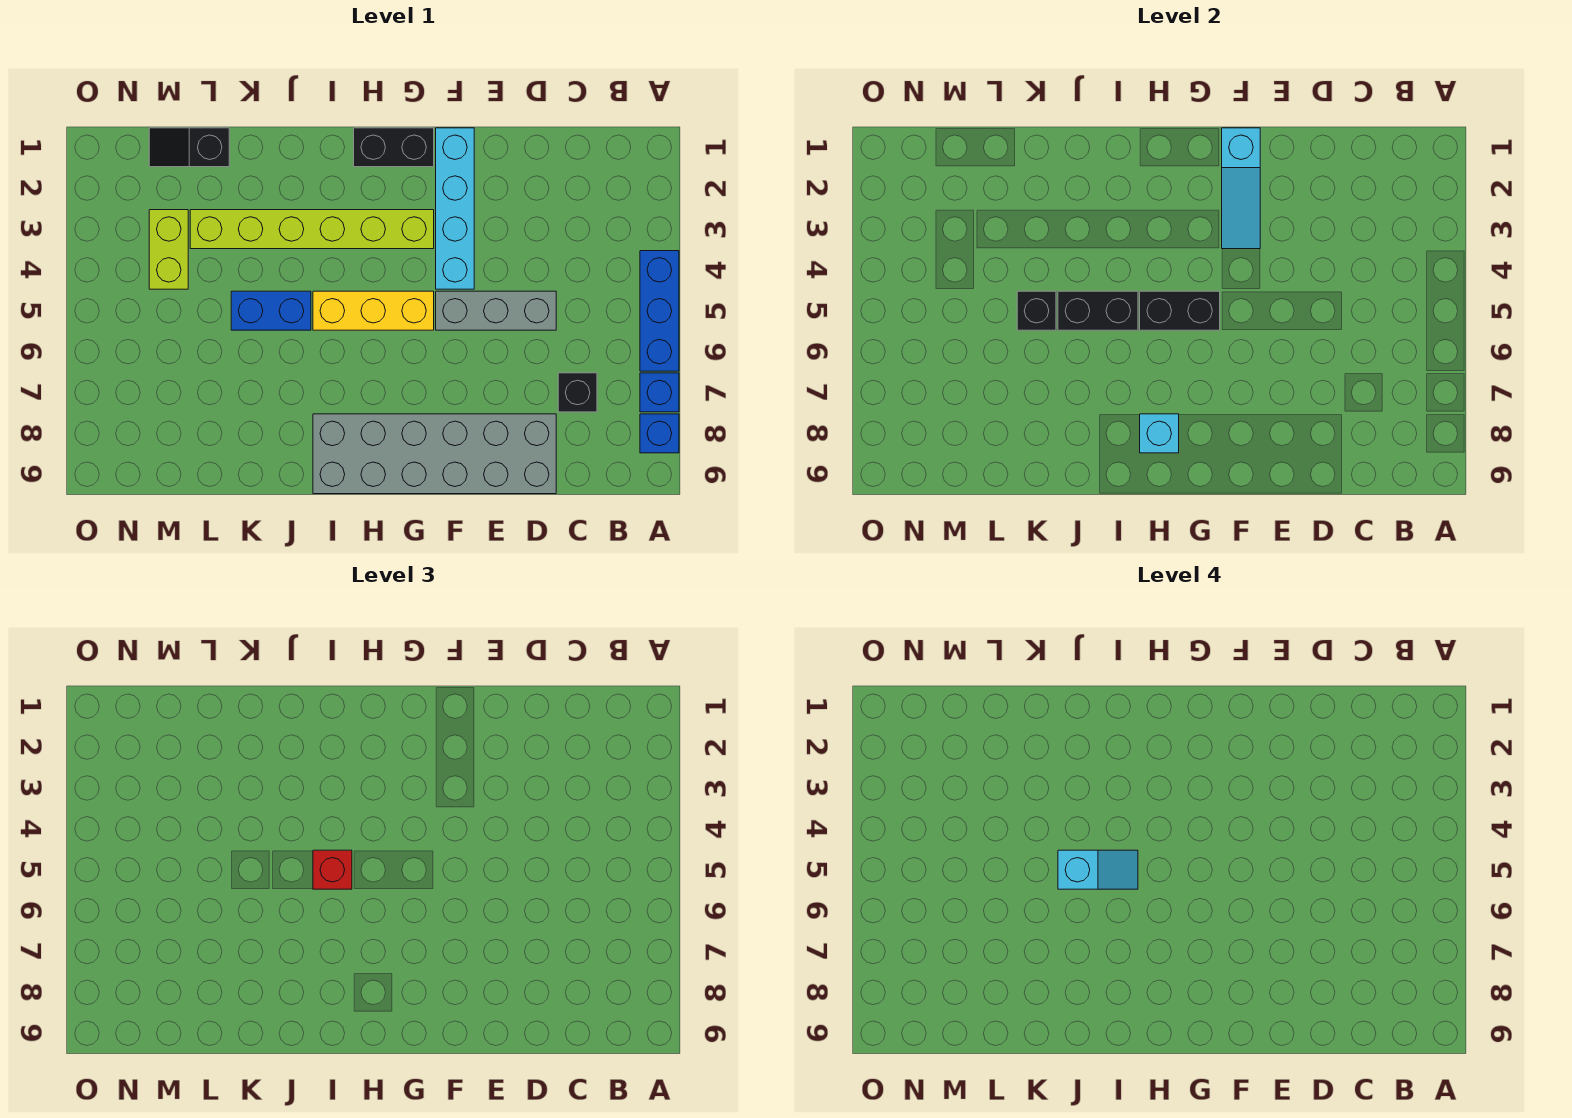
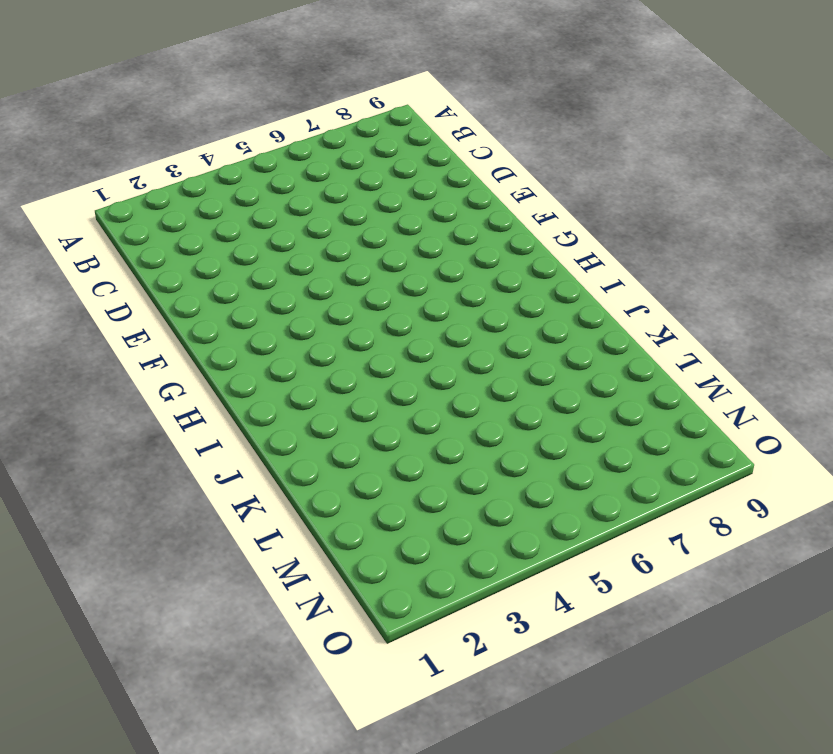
none -> blue brick A4:A6 level 1
none -> blue brick A7 level 1
none -> blue brick A8 level 1

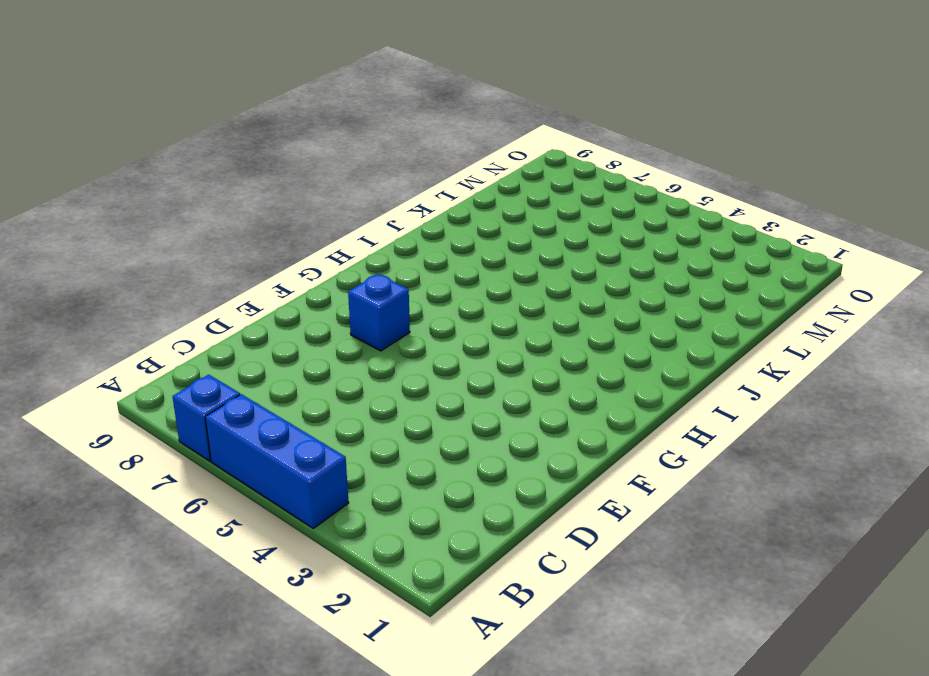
blue brick F7 level 1 -> blue brick A8 level 1
none -> black brick C7 level 1
none -> grey brick D5:F5 level 1
none -> grey brick D8:I9 level 1

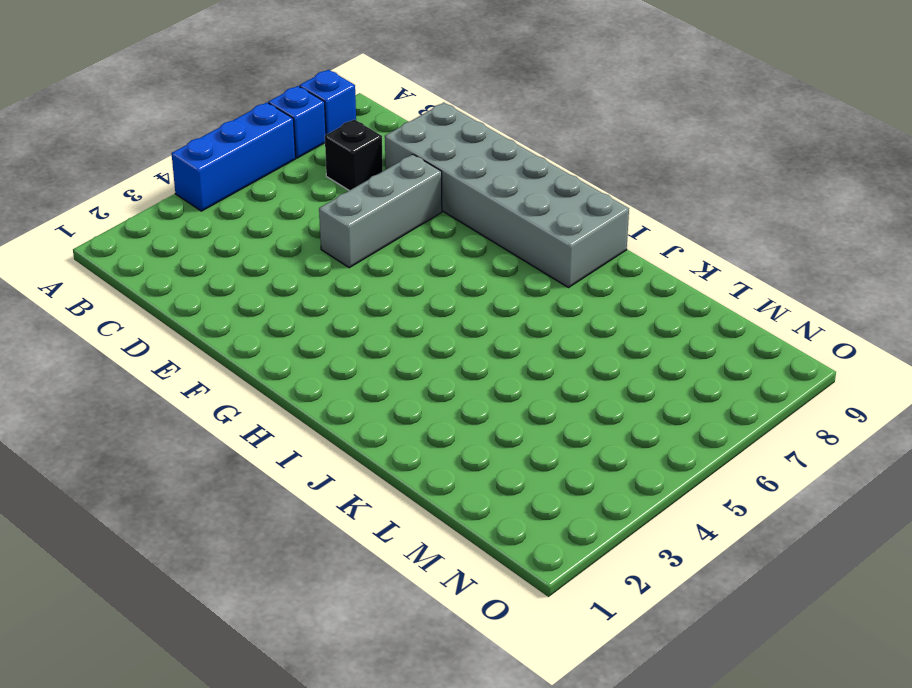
grey brick E5:E7 level 1 -> grey brick D5:F5 level 1
none -> cyan brick F1:F4 level 1
none -> black brick G1:H1 level 1
none -> lime brick G3:L3 level 1

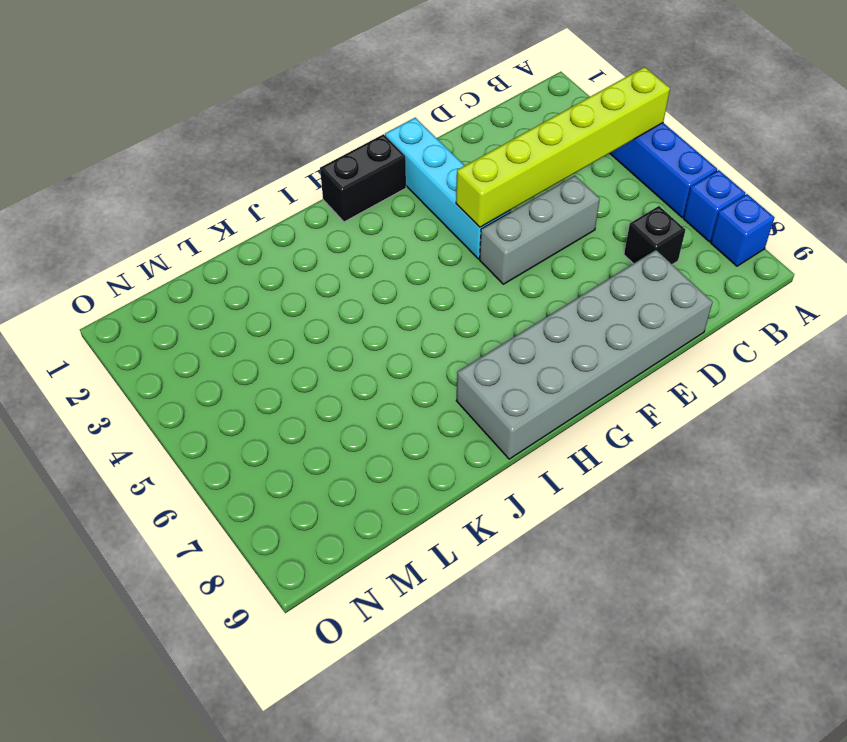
lime brick A4:F4 level 2 -> lime brick G3:L3 level 1
none -> yellow brick G5:I5 level 1
none -> blue brick J5:K5 level 1
none -> black slope L1:M1 level 1 top L

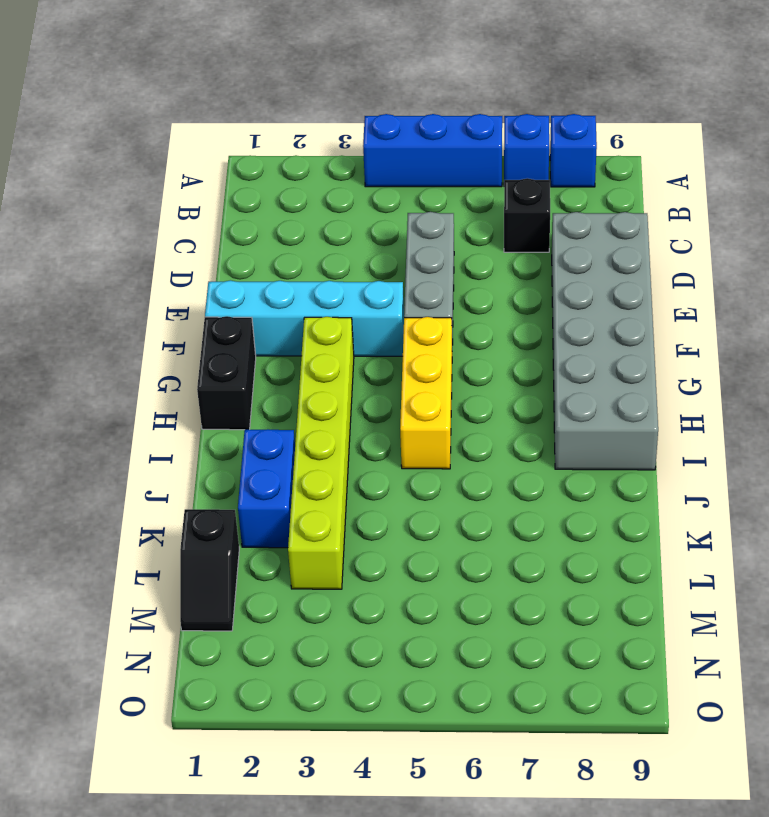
blue brick J2:K2 level 1 -> blue brick J5:K5 level 1
none -> lime brick M3:M4 level 1
none -> cyan slope F1:F3 level 2 top 1
none -> black brick G5:H5 level 2

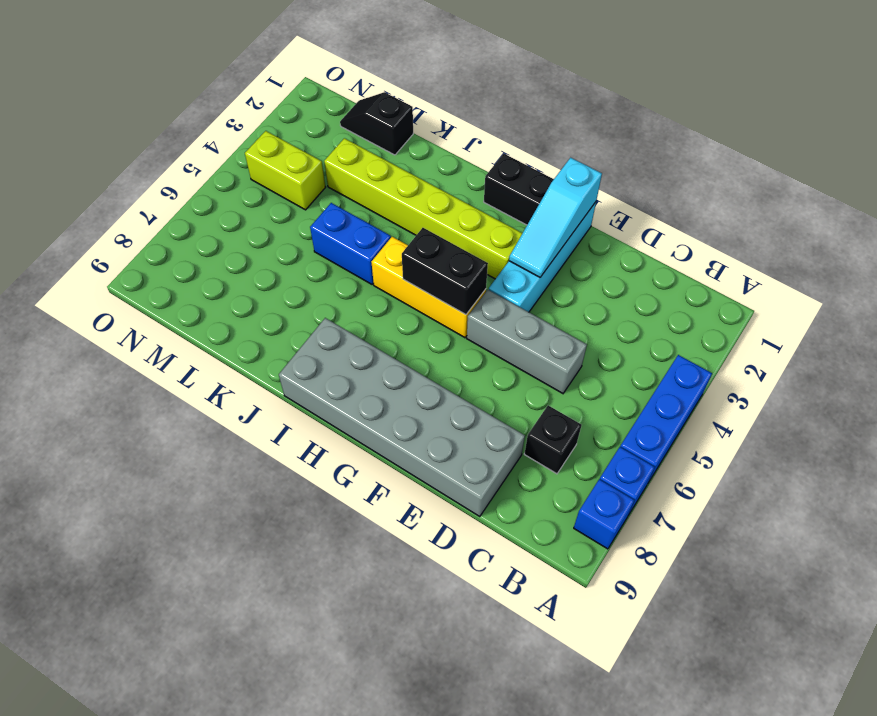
lime brick M4:N4 level 1 -> lime brick M3:M4 level 1
none -> cyan brick H8 level 2
none -> black brick I5:J5 level 2
none -> black brick K5 level 2

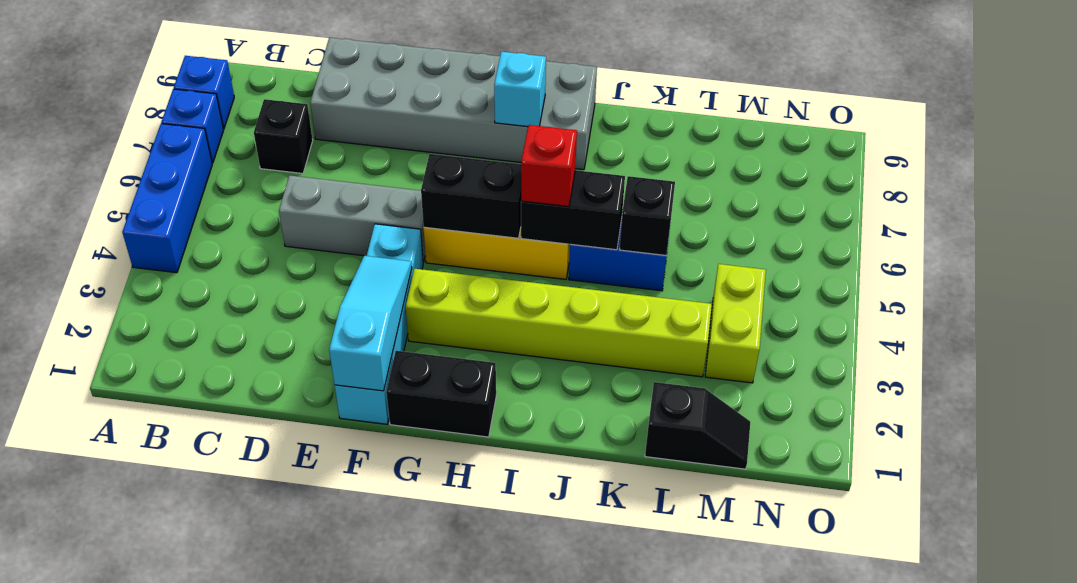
none -> cyan slope I5:J5 level 4 top J

